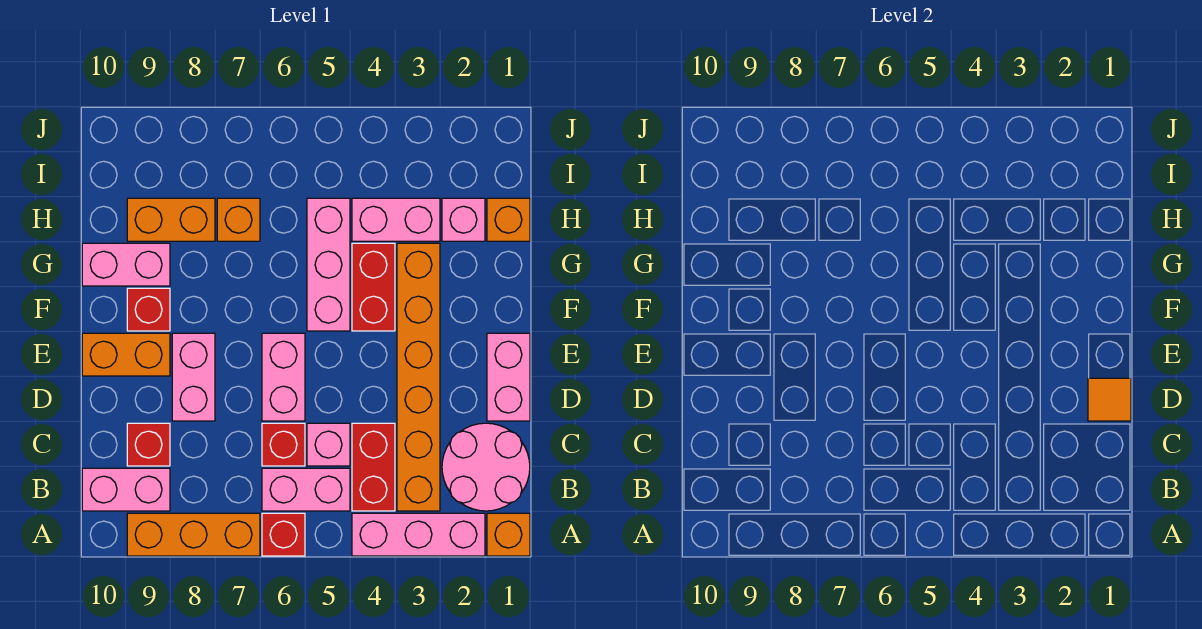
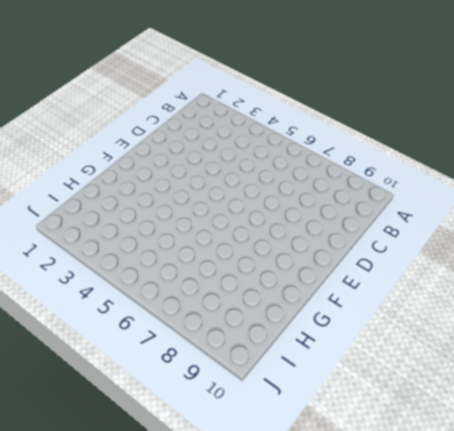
none -> orange brick A1 level 1
none -> pink brick A2:A4 level 1
none -> red brick A6 level 1

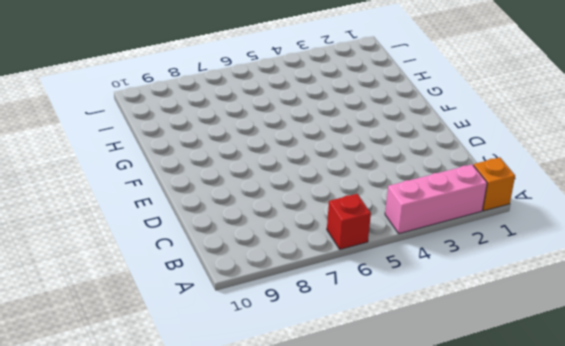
none -> orange brick A7:A9 level 1
none -> pink round brick B1:C2 level 1
none -> orange brick B3:G3 level 1

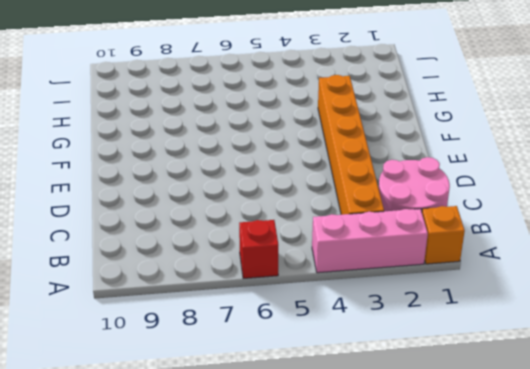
none -> orange brick A7:A9 level 1
none -> red brick B4:C4 level 1
none -> pink brick B5:B6 level 1

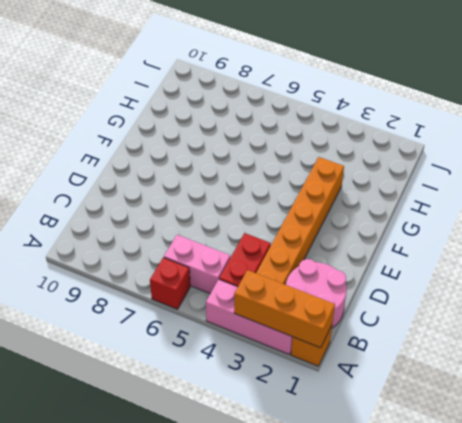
orange brick A1:A3 level 2 -> orange brick A7:A9 level 1
none -> pink brick B9:B10 level 1
none -> pink brick C5 level 1
none -> red brick C6 level 1

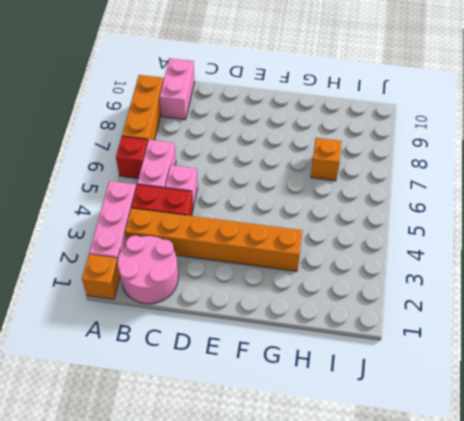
none -> red brick C6 level 1
none -> red brick C9 level 1
none -> pink brick D1:E1 level 1

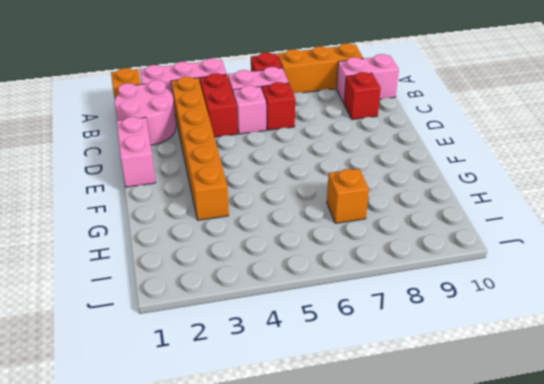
none -> pink brick D6:E6 level 1
none -> pink brick D8:E8 level 1
none -> orange brick E9:E10 level 1

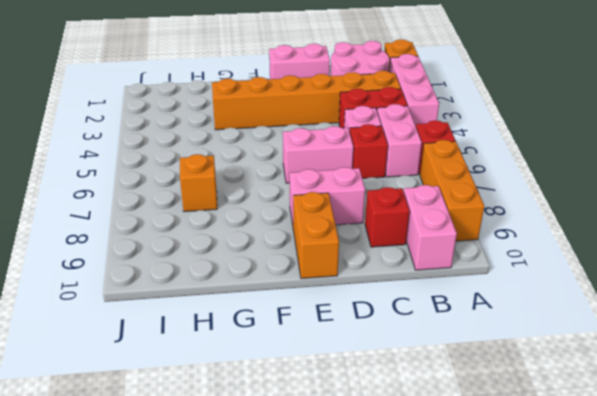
none -> red brick F4:G4 level 1
none -> pink brick F5:H5 level 1
none -> red brick F9 level 1

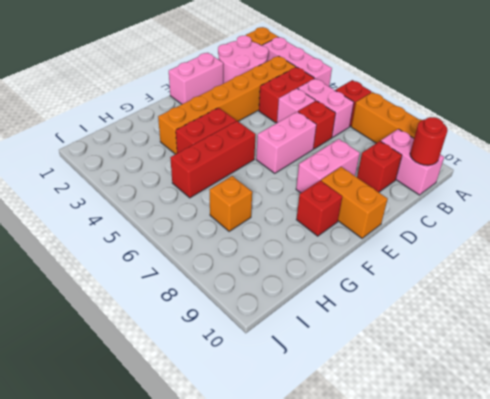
red round brick B10 level 2 -> none
red brick F5:H5 level 1 -> pink brick F5:H5 level 1
none -> pink brick G9:G10 level 1
none -> orange brick H1 level 1
none -> pink brick H2 level 1

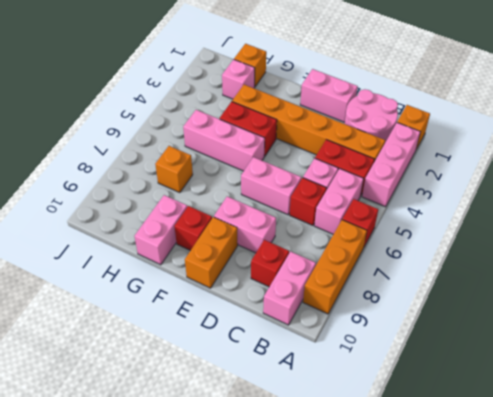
none -> pink brick H3:H4 level 1
none -> orange brick H8:H9 level 1
none -> orange tile D1 level 2

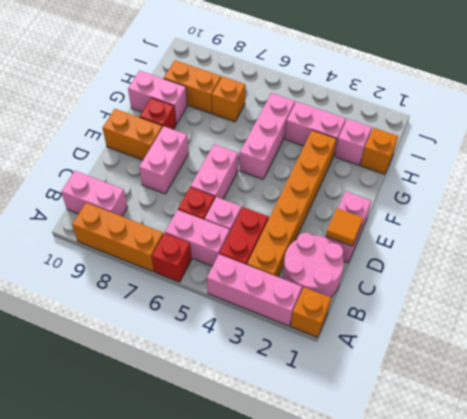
none -> red brick C9 level 1
none -> red brick F4:G4 level 1

